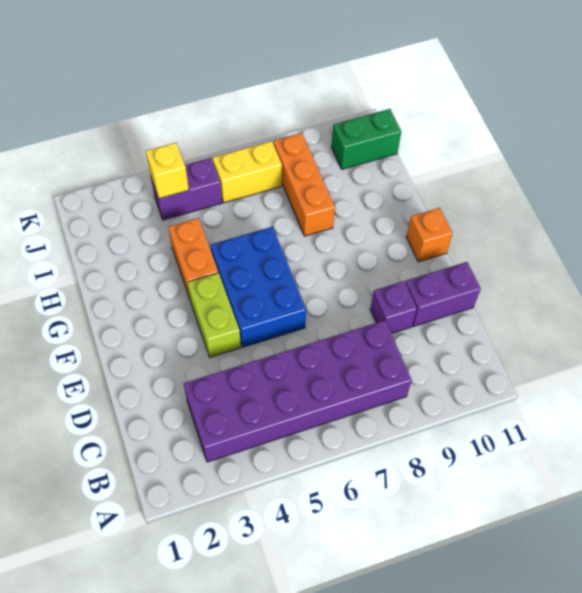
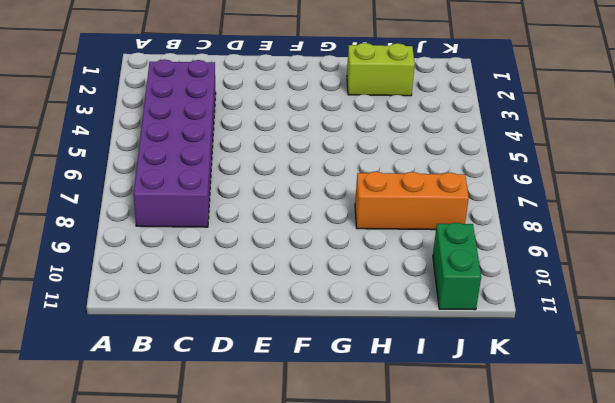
lime brick H2:I2 level 1 -> lime brick E4:F4 level 1
none -> purple brick D9 level 1
none -> purple brick D10:D11 level 1
none -> blue brick E5:G6 level 1

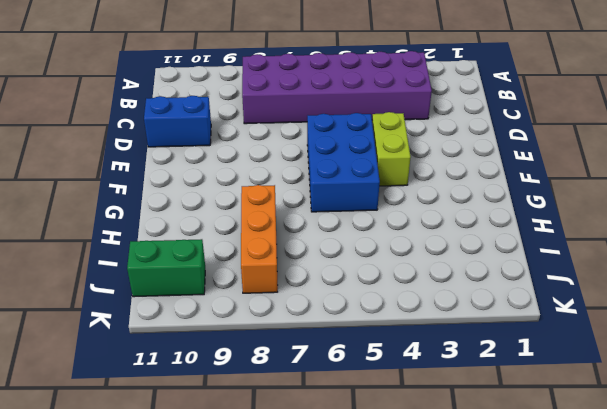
blue brick D10:D11 level 1 -> purple brick D10:D11 level 1
none -> purple brick D9 level 1
none -> orange brick F11 level 1
none -> orange brick G4:H4 level 1

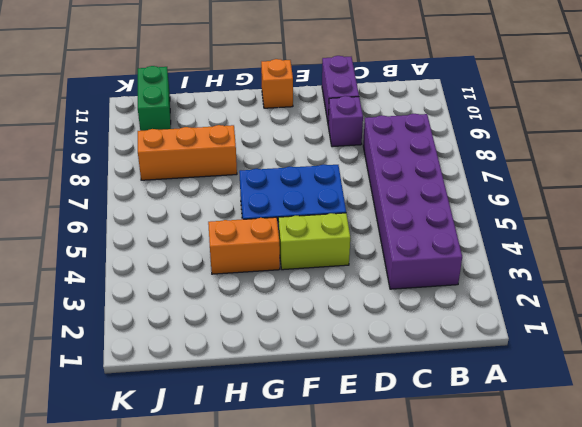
none -> purple brick J4:J5 level 1
none -> yellow brick J6:J7 level 1
none -> yellow brick J4 level 2

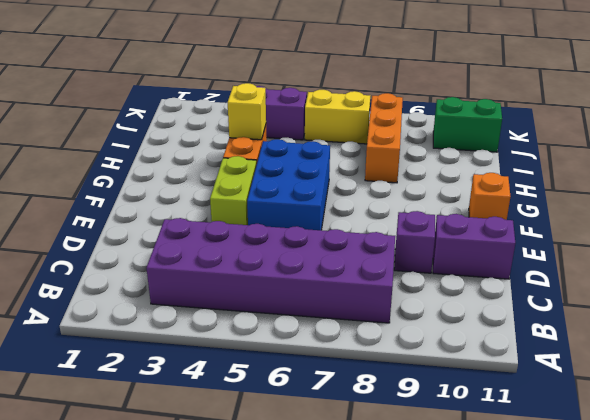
yellow brick H4 level 2 -> yellow brick J4 level 2

